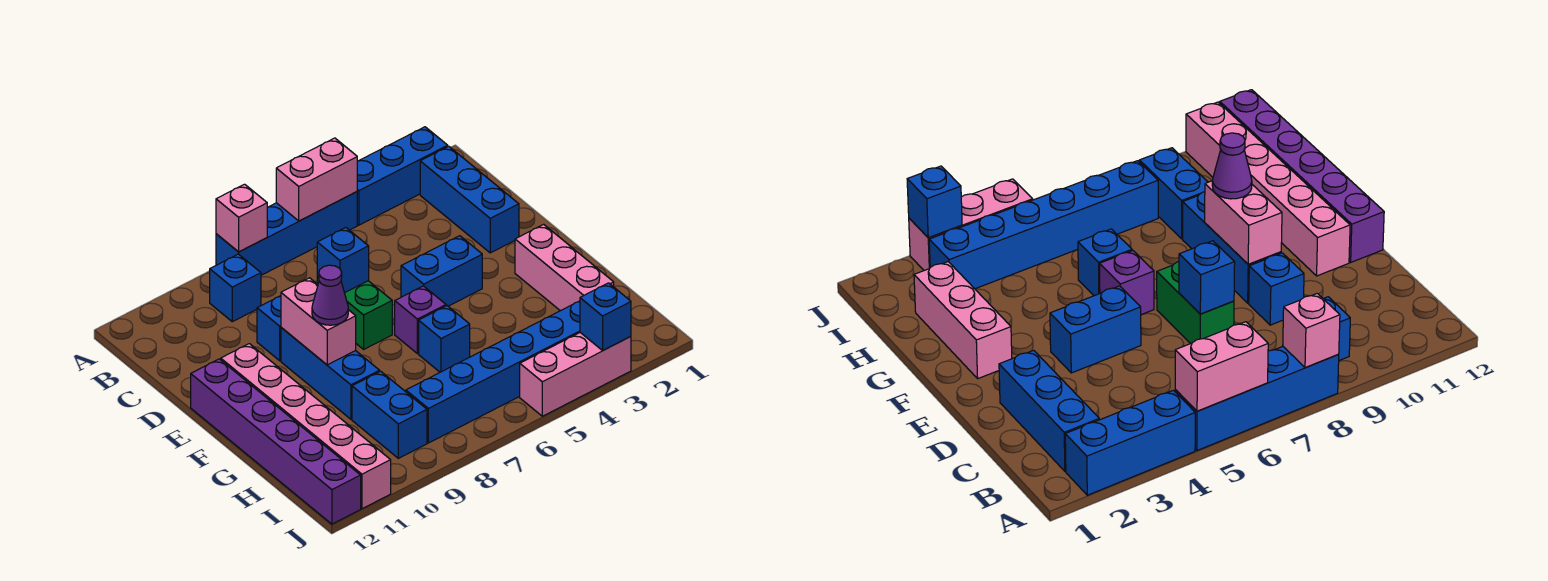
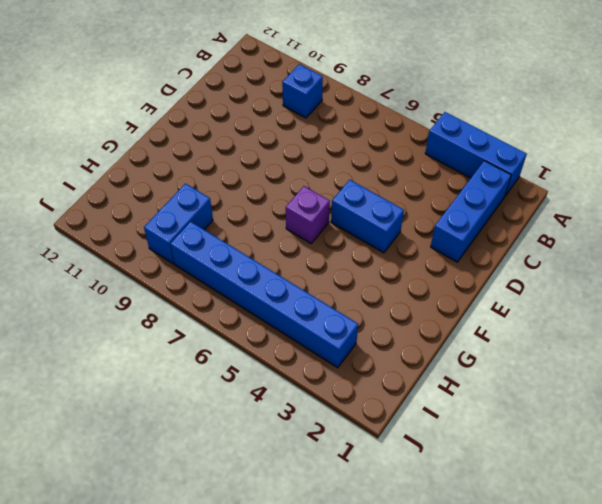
none -> blue brick A5:A8 level 1
none -> green brick D7:E7 level 1
none -> blue brick D9 level 1

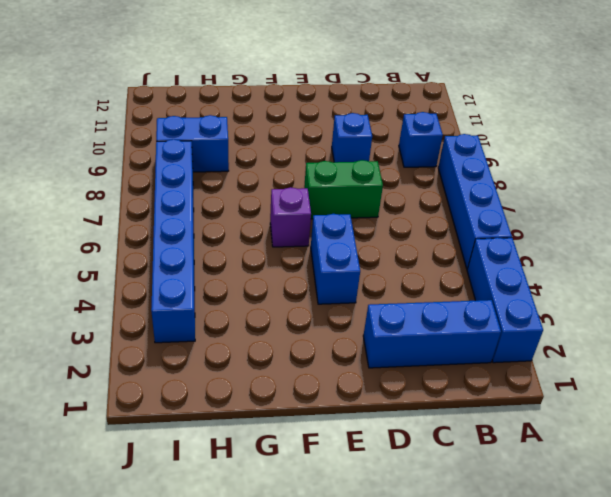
none -> blue brick E9:G9 level 1
none -> pink brick E11:J11 level 1
none -> purple brick E12:J12 level 1

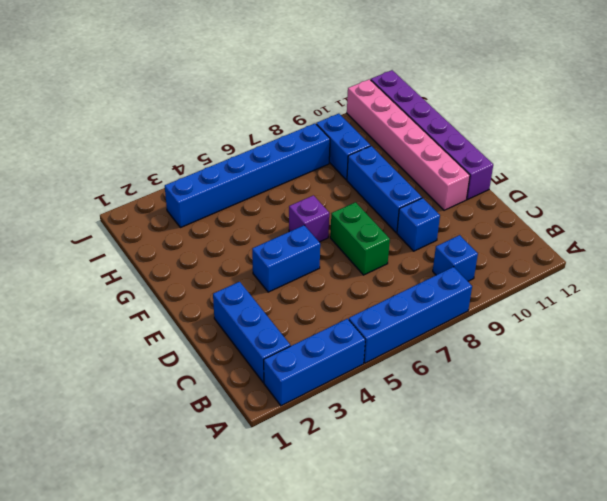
none -> pink brick F2:H2 level 1
none -> blue brick G6 level 1
none -> pink brick J3:J5 level 1

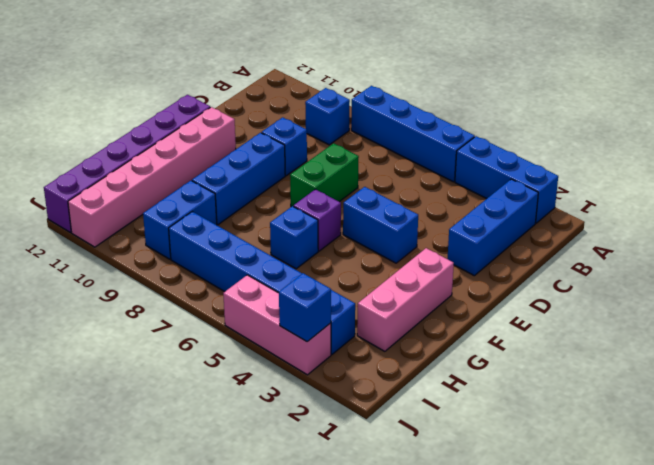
none -> pink brick A5:A6 level 2
none -> pink brick A8 level 2
none -> blue brick D7 level 2

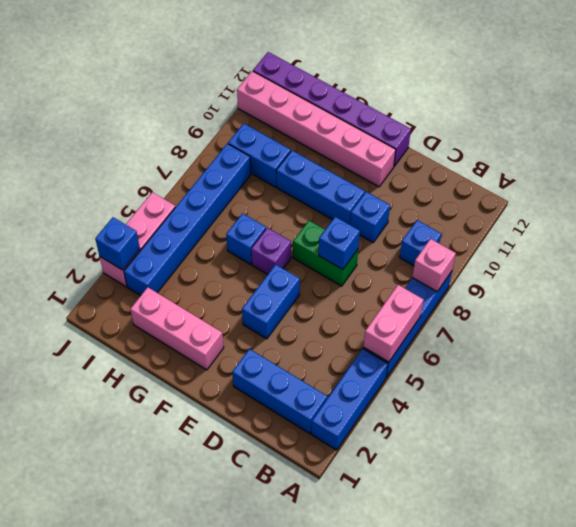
none -> pink brick E9:F9 level 2
none -> purple cone F9 level 3

